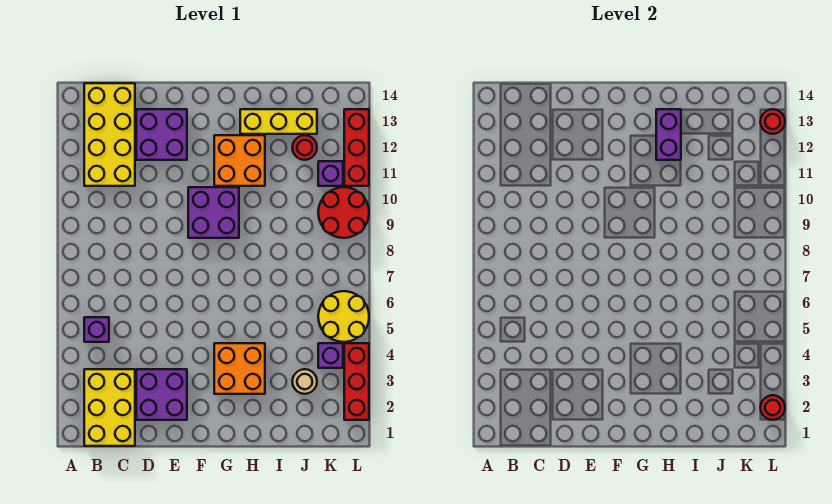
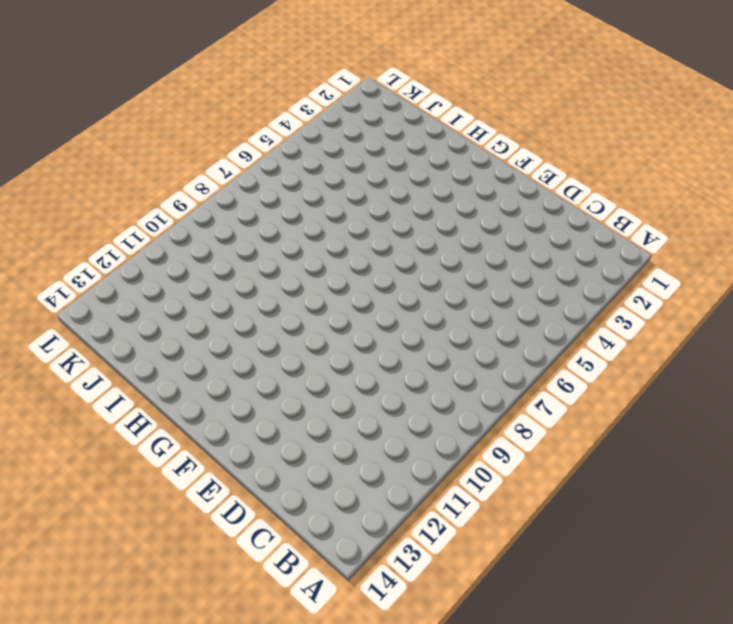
none -> yellow brick B1:C3 level 1
none -> purple brick B5 level 1
none -> yellow brick B11:C14 level 1

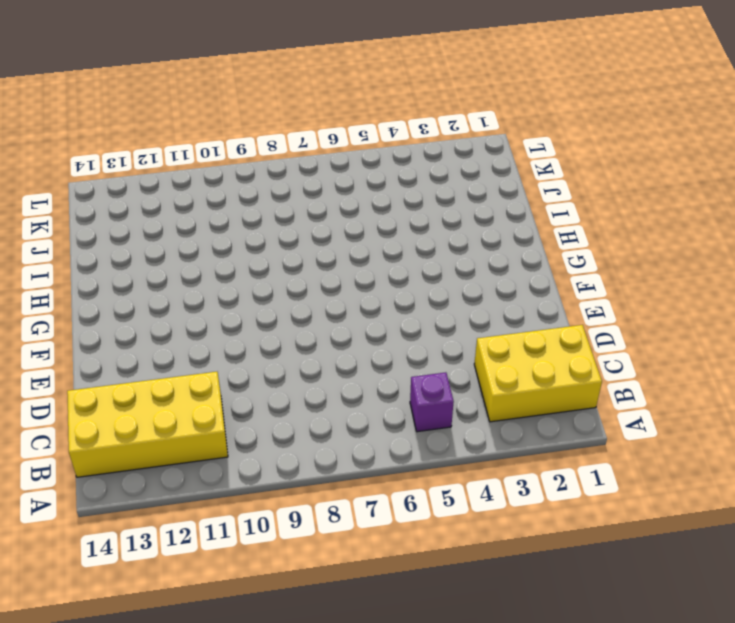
none -> purple brick D2:E3 level 1
none -> purple brick D12:E13 level 1
none -> purple brick F9:G10 level 1

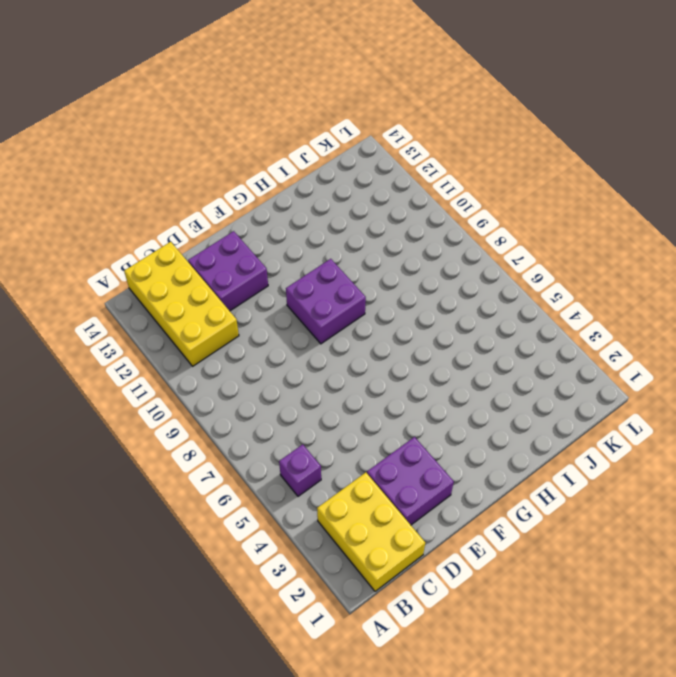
none -> orange brick G3:H4 level 1
none -> orange brick G11:H12 level 1
none -> yellow brick H13:J13 level 1

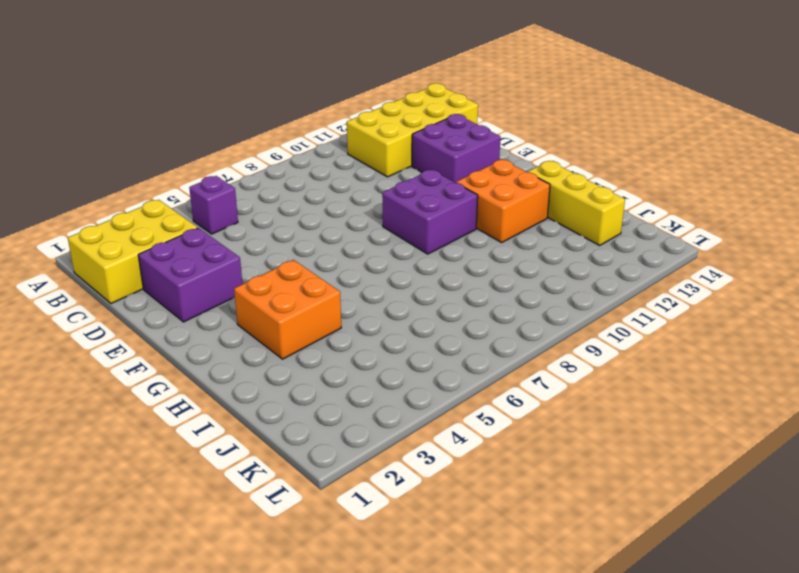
none -> tan round brick J3 level 1
none -> red round brick J12 level 1
none -> purple brick K4 level 1

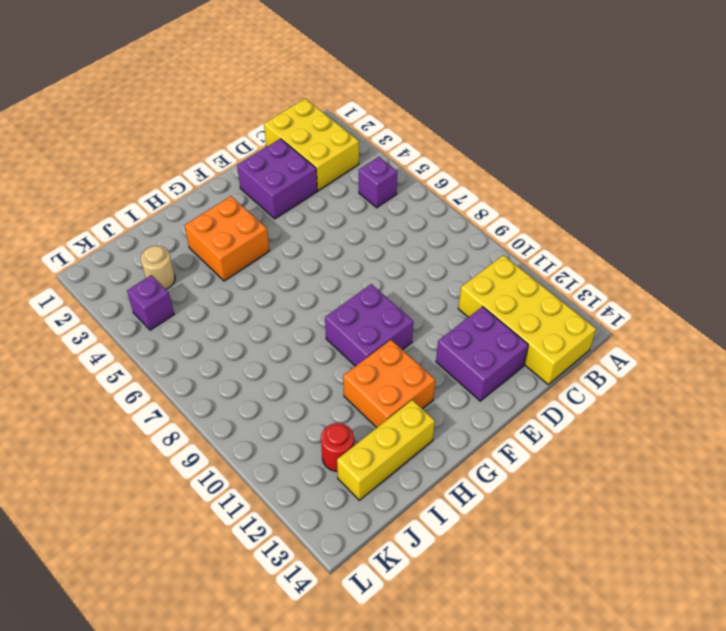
none -> yellow round brick K5:L6 level 1
none -> red round brick K9:L10 level 1
none -> purple brick K11 level 1

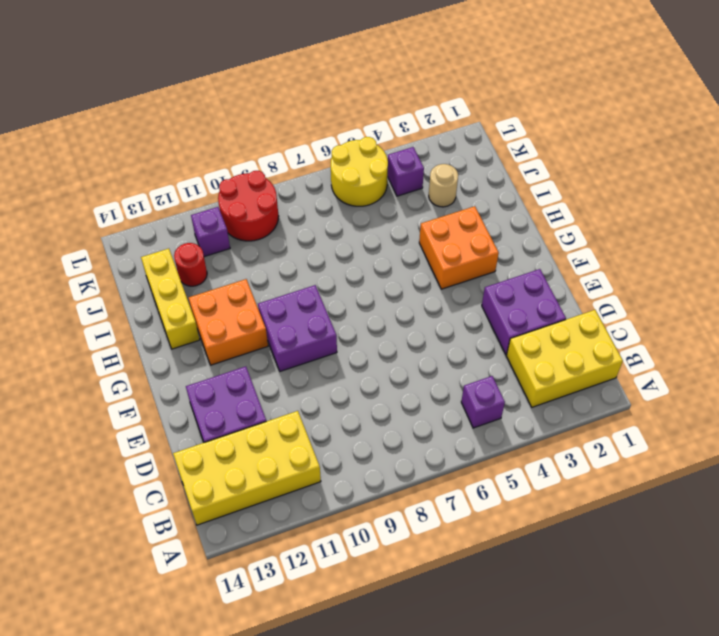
none -> red brick L2:L4 level 1
none -> red brick L11:L13 level 1
none -> purple brick H12:H13 level 2

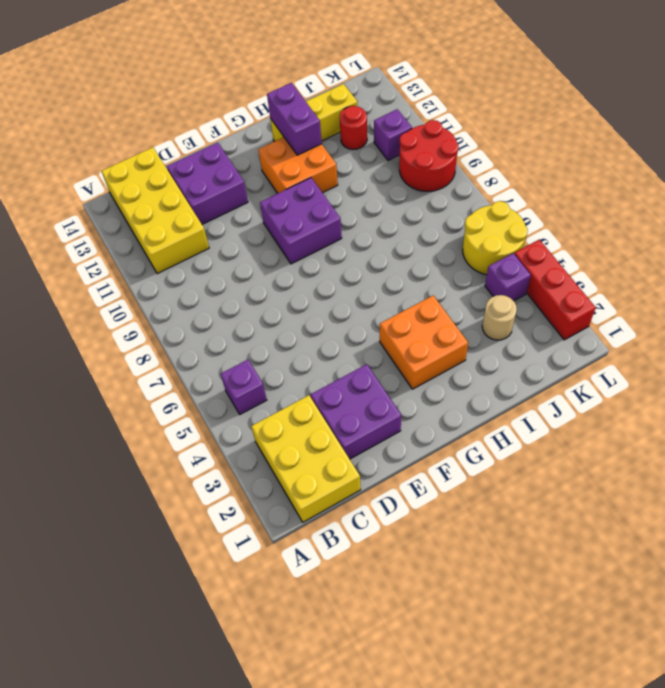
none -> red brick L11:L13 level 1
none -> red round brick L2 level 2
none -> red round brick L13 level 2

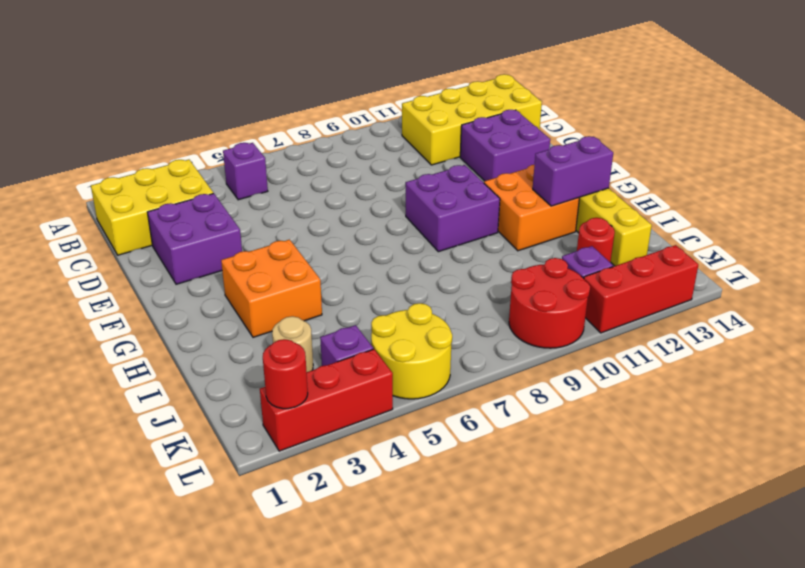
none -> red round brick L13 level 2

